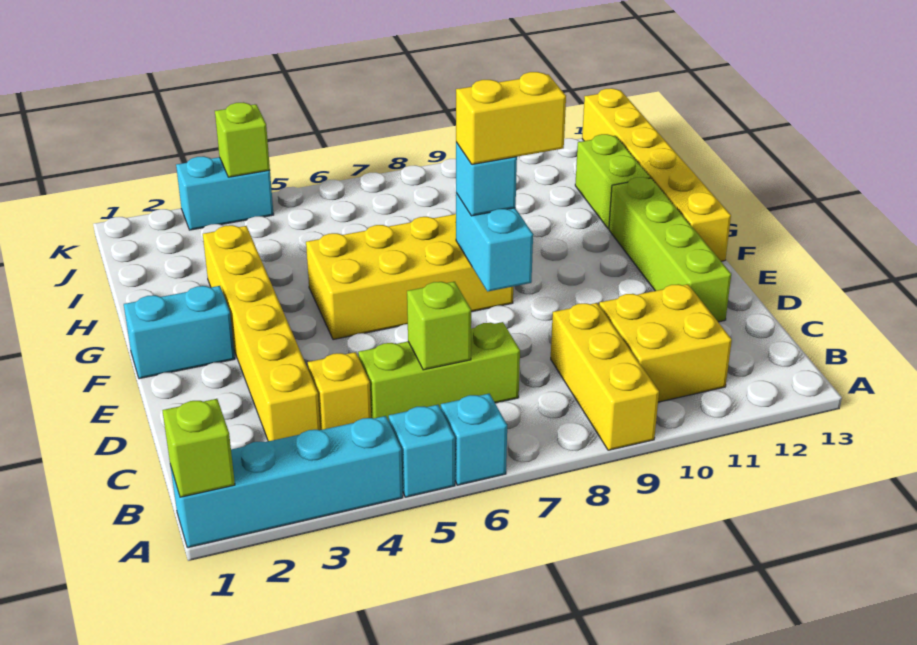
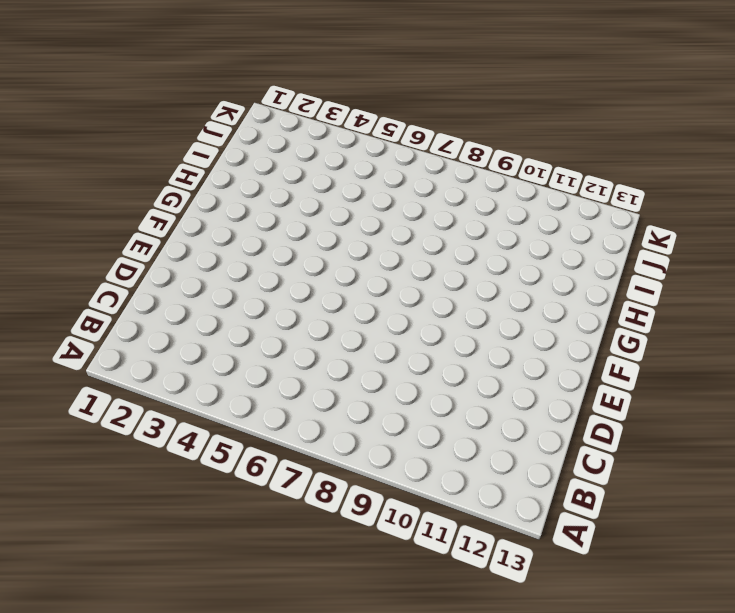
none -> cyan brick A1:A4 level 1
none -> cyan brick A5 level 1
none -> cyan brick A6 level 1

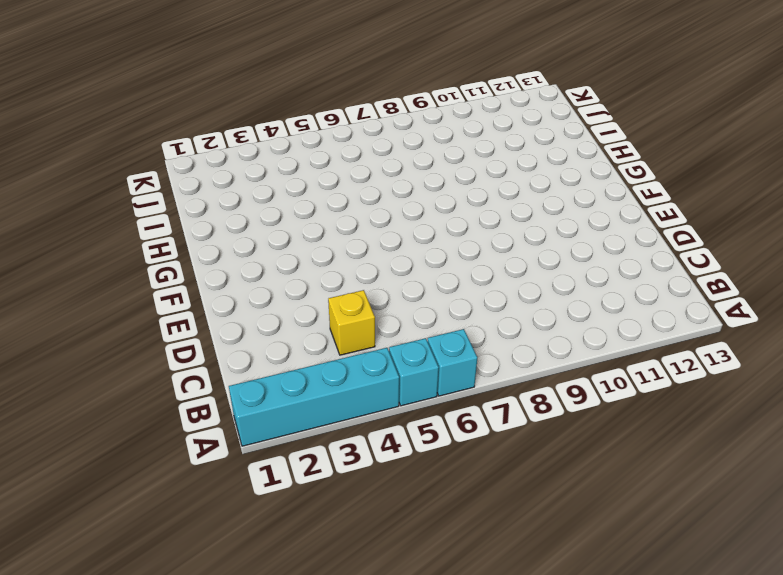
none -> yellow brick A9:C9 level 1
none -> yellow brick B10:C11 level 1
none -> yellow brick C3:H3 level 1

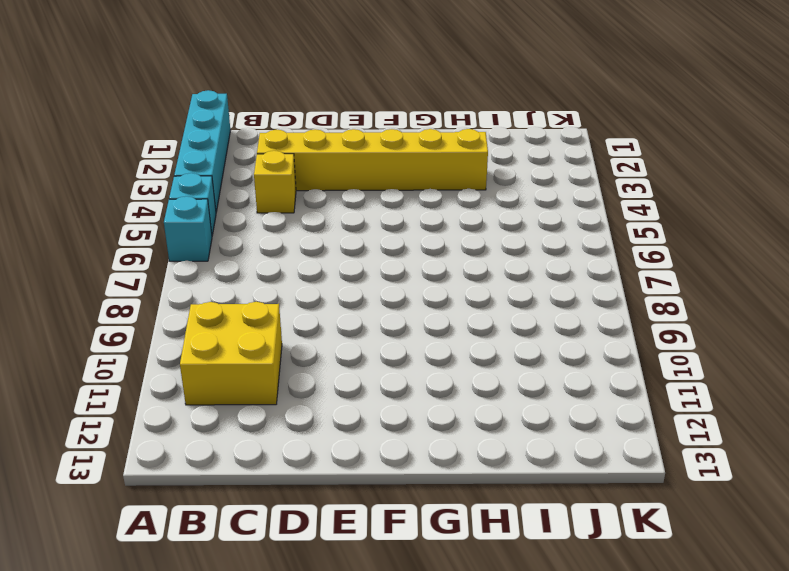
none -> yellow brick A9:C9 level 1
none -> lime brick C5:C7 level 1
none -> lime brick D12:G12 level 1

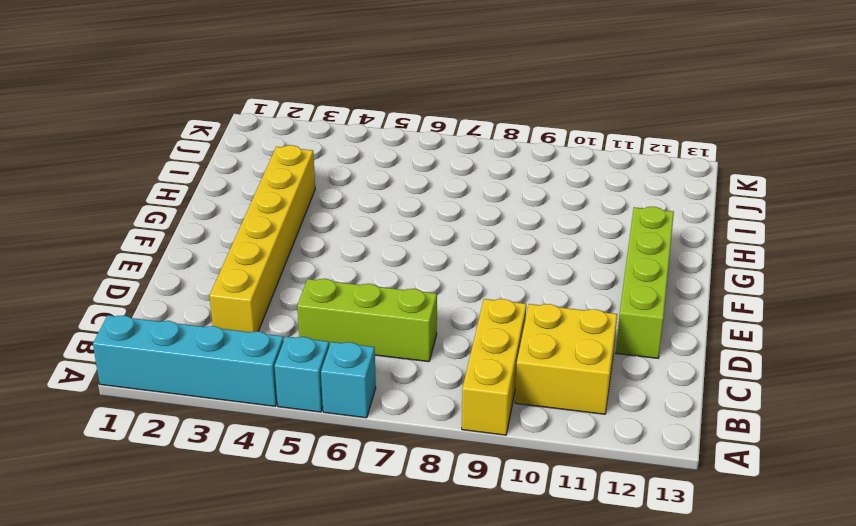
none -> yellow brick C4 level 1
none -> cyan brick F1:F2 level 1
none -> yellow brick F5:G8 level 1

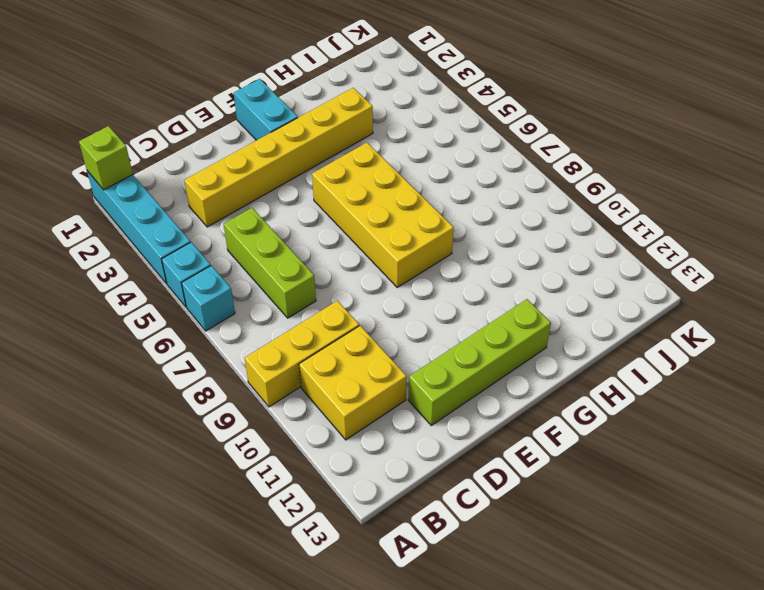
none -> yellow brick C4 level 1
none -> yellow brick F13:K13 level 1
none -> lime brick H12:I12 level 1

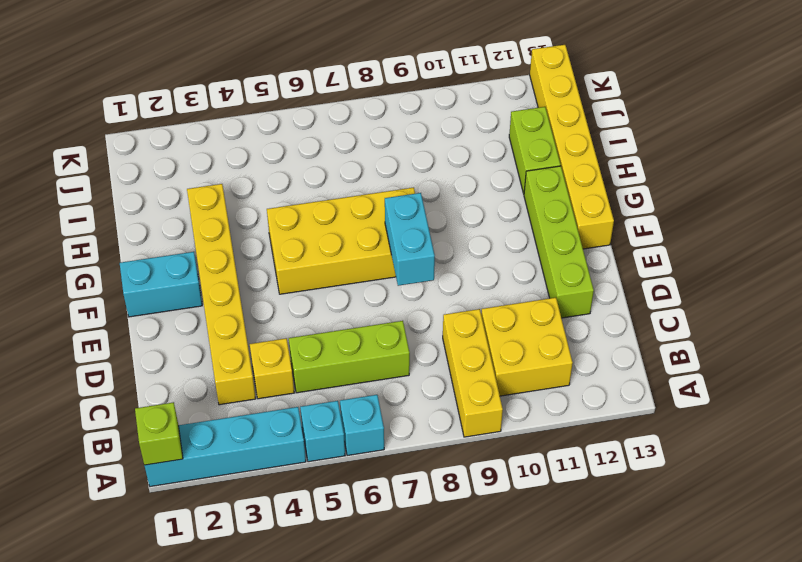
none -> cyan brick K3:K4 level 1
none -> lime brick C6 level 2
none -> lime brick K4 level 2

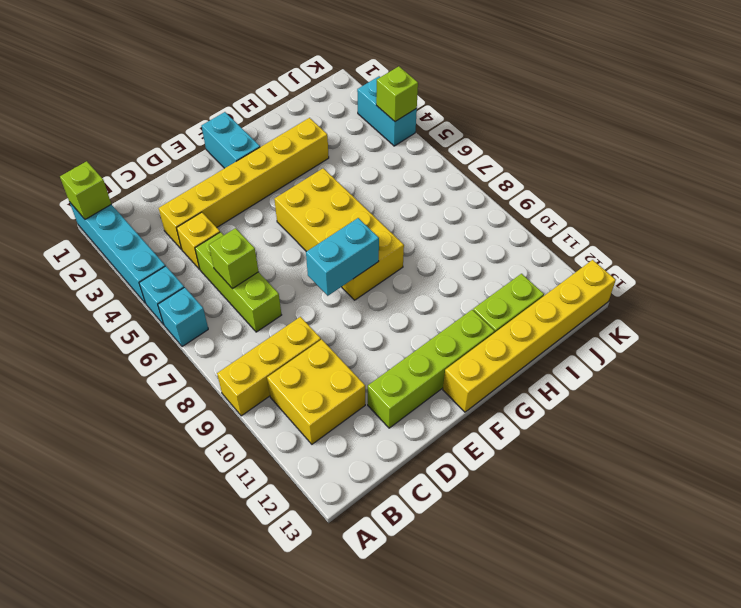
none -> cyan brick F8 level 3
none -> yellow brick F8:F9 level 4

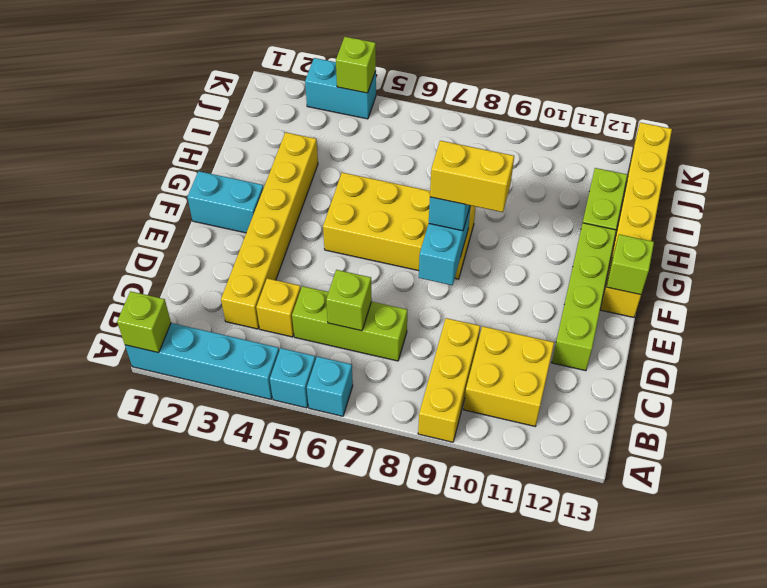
lime brick F13 level 2 -> none

